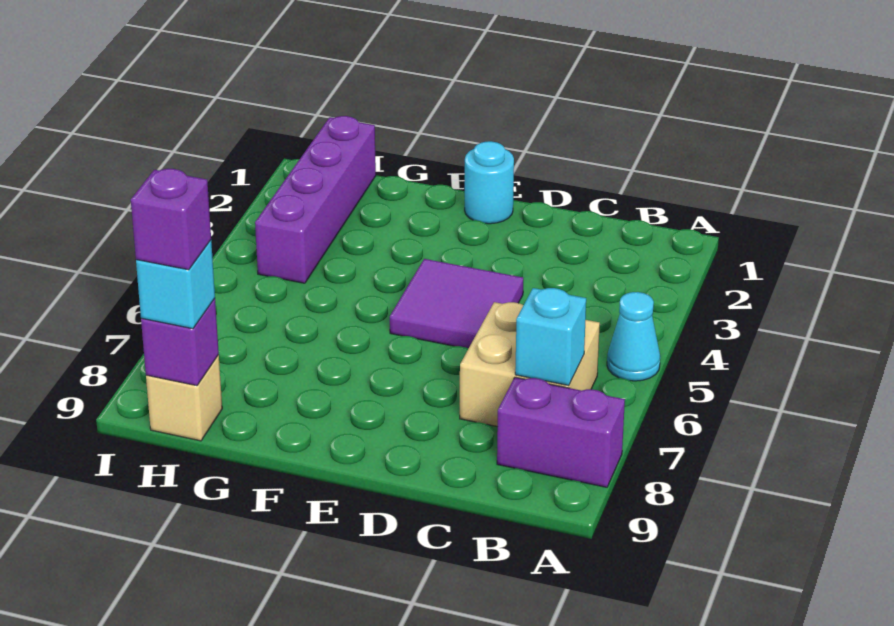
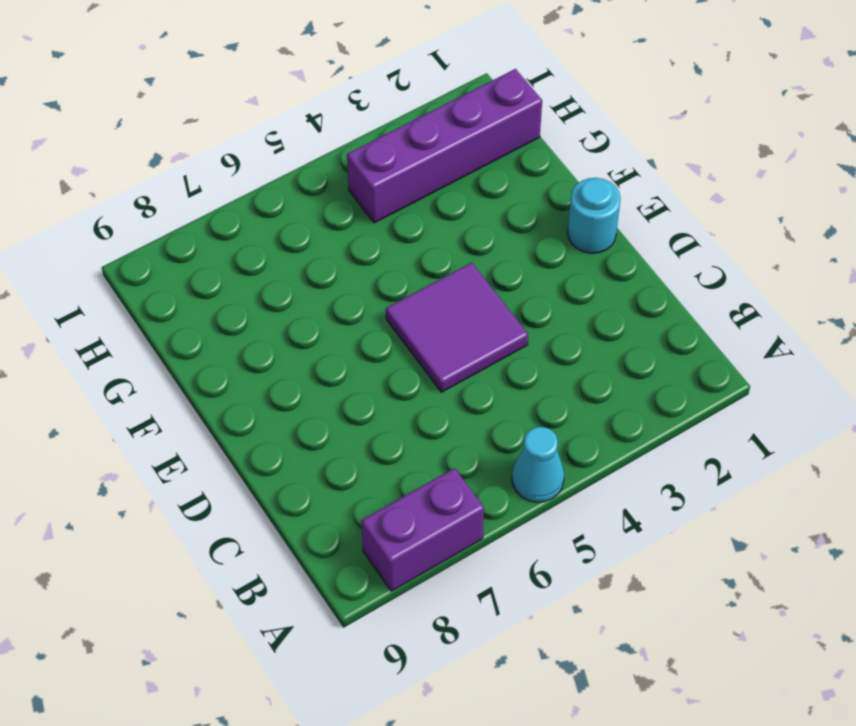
purple brick A7:A8 level 1 -> purple brick A8:B8 level 1
none -> tan brick B6:C7 level 1
none -> tan brick H9 level 1

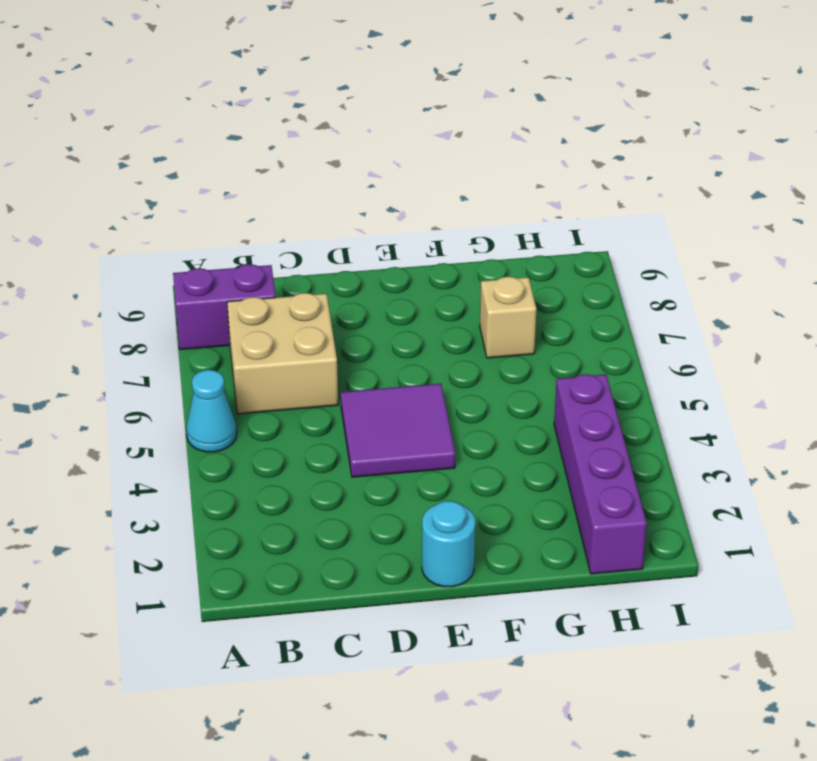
tan brick G7 level 1 -> tan brick H9 level 1
none -> cyan brick B7 level 2
none -> purple brick H9 level 2

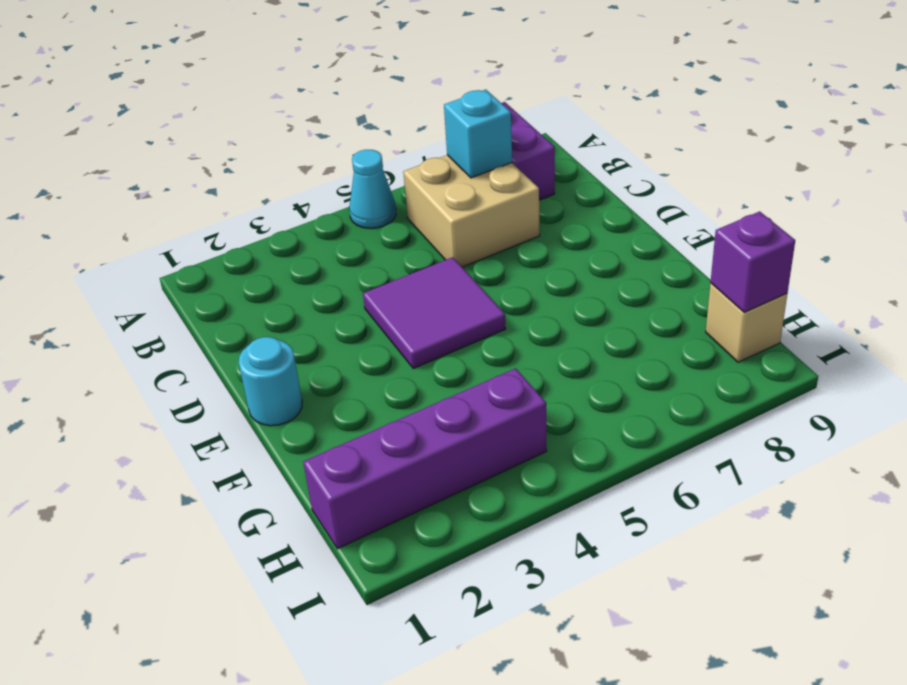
none -> cyan brick H9 level 3
none -> purple brick H9 level 4

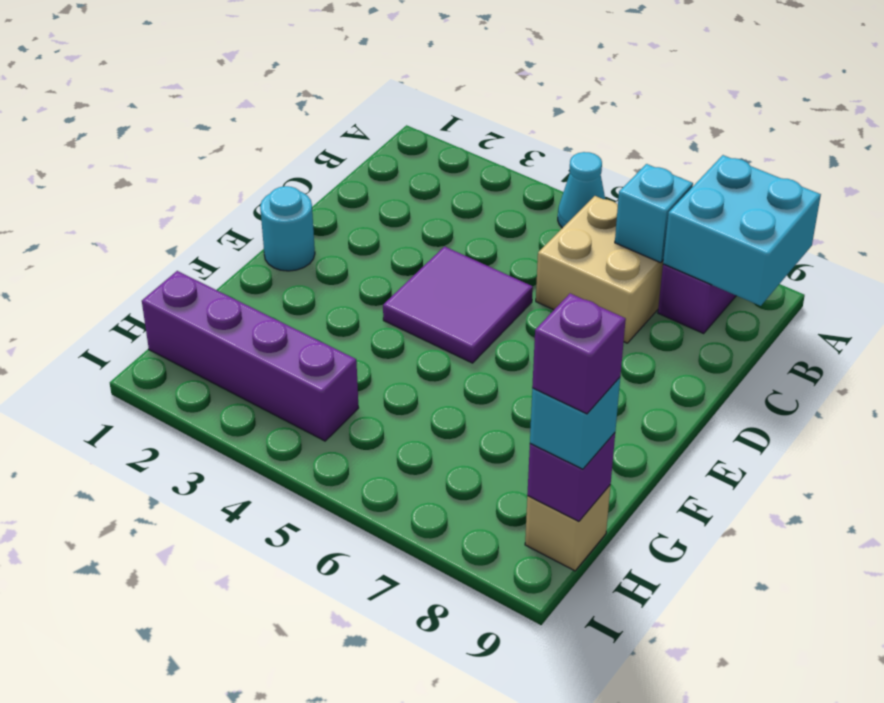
cyan brick A8:B9 level 2 -> none

